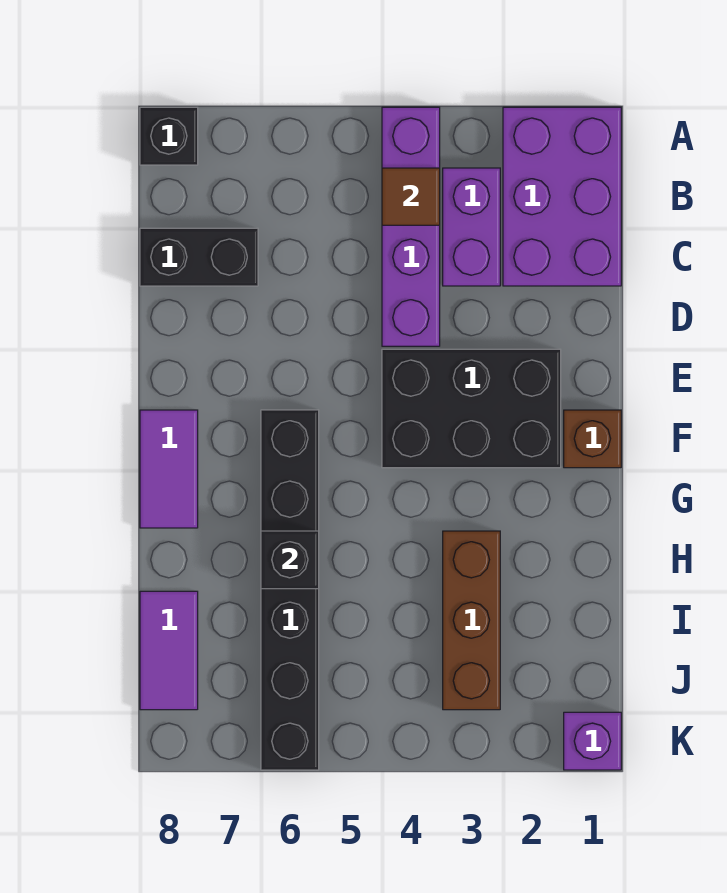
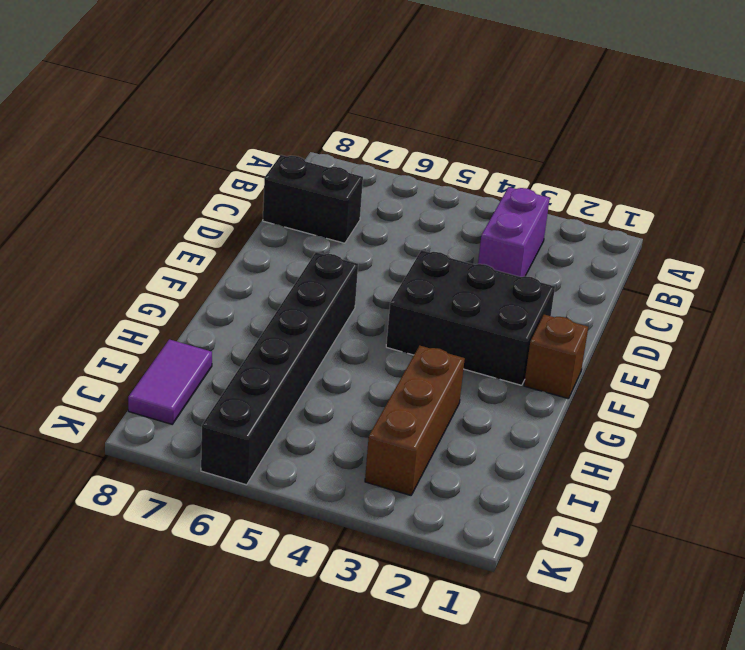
none -> purple brick A1:C2 level 1
none -> purple brick A4:D4 level 1
none -> black brick A8 level 1

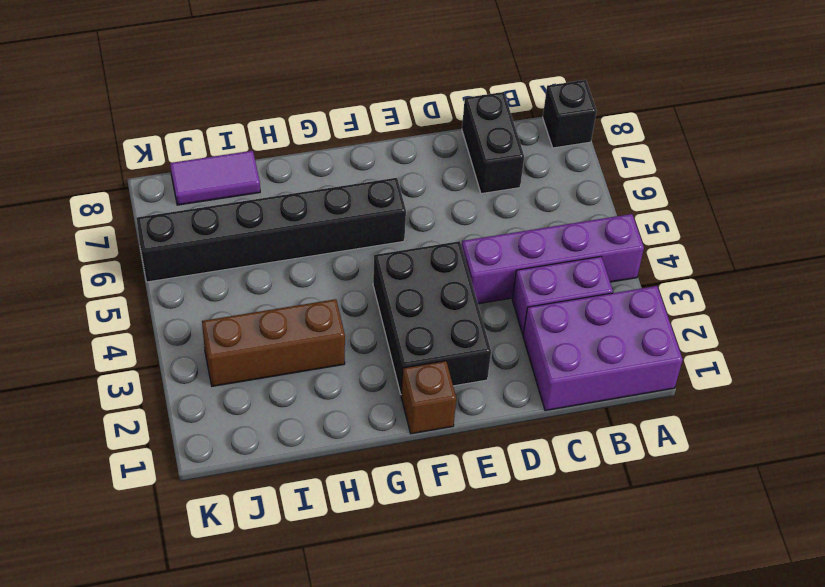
none -> purple tile F8:G8 level 1
none -> purple brick K1 level 1
none -> brown tile B4 level 2

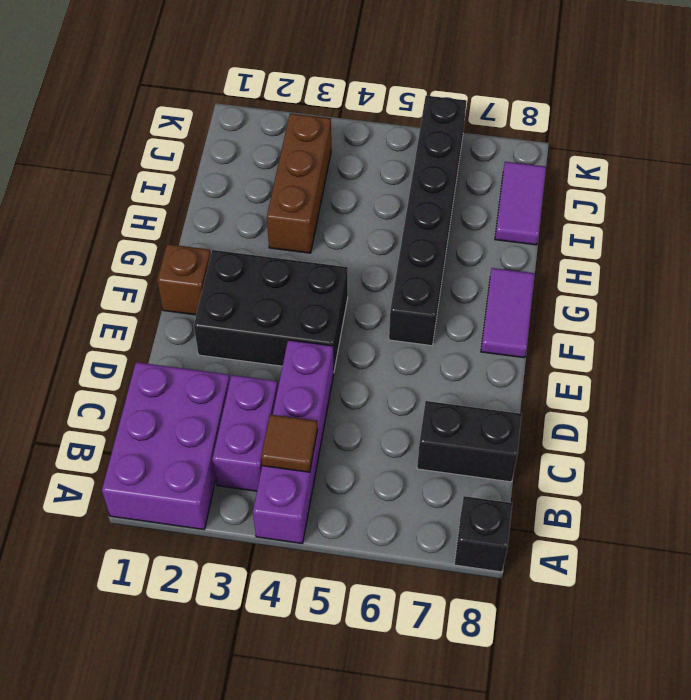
none -> purple brick K1 level 1
none -> black brick H6 level 2

